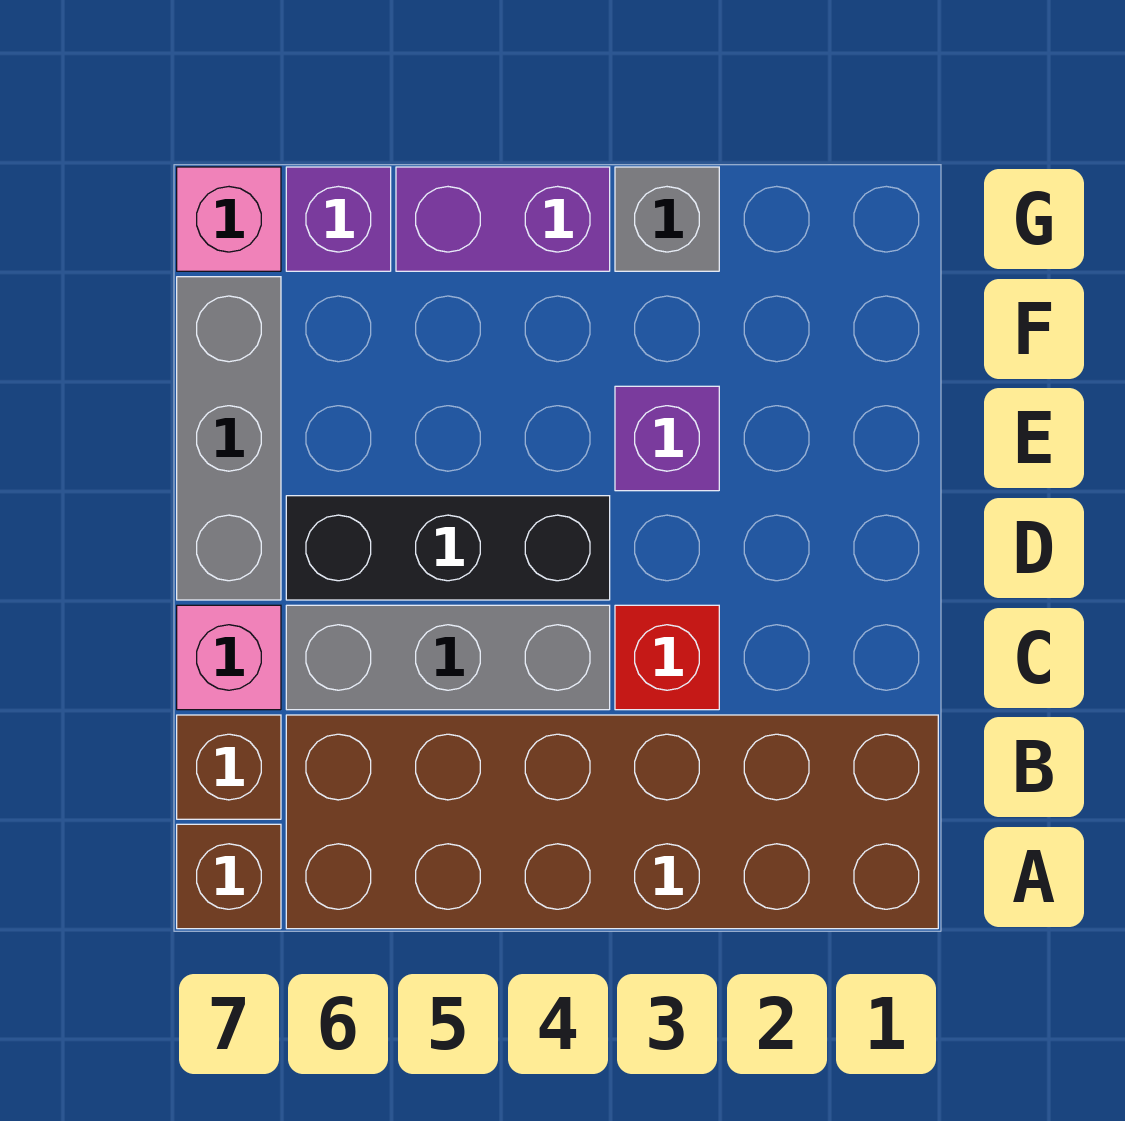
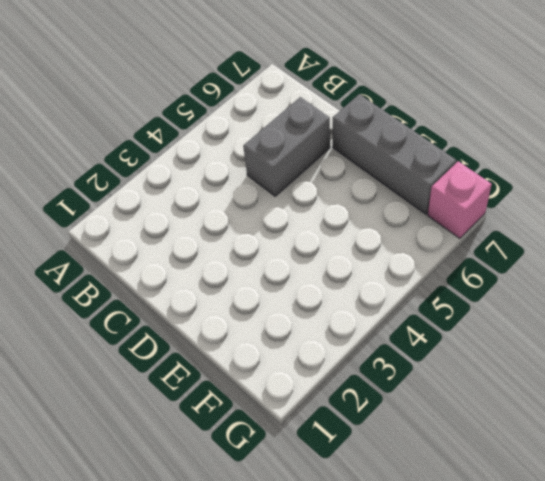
grey brick C5:C6 level 1 -> grey brick C4:C6 level 1
none -> brown brick A1:B6 level 1
none -> brown brick A7 level 1
none -> brown brick B7 level 1

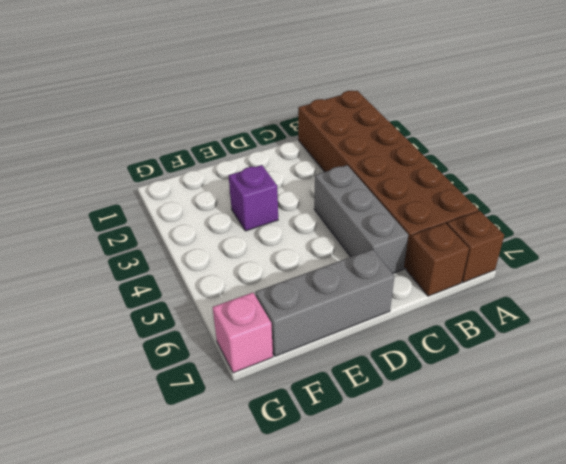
none -> red brick C3 level 1
none -> pink brick C7 level 1
none -> black brick D4:D6 level 1

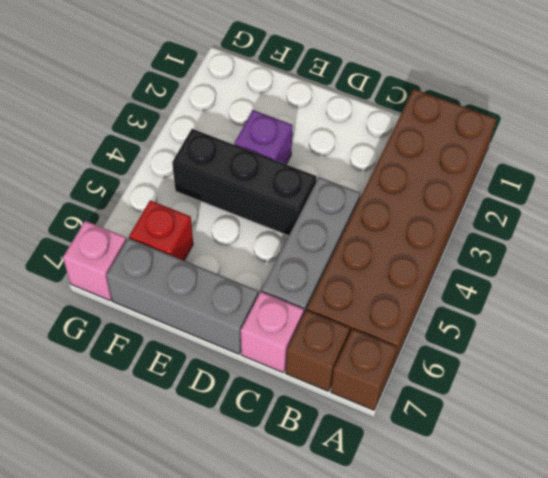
black brick D4:F4 level 1 -> black brick D4:D6 level 1
red brick F6 level 1 -> red brick C3 level 1
none -> grey brick G3 level 1
none -> purple brick G4:G5 level 1
none -> purple brick G6 level 1

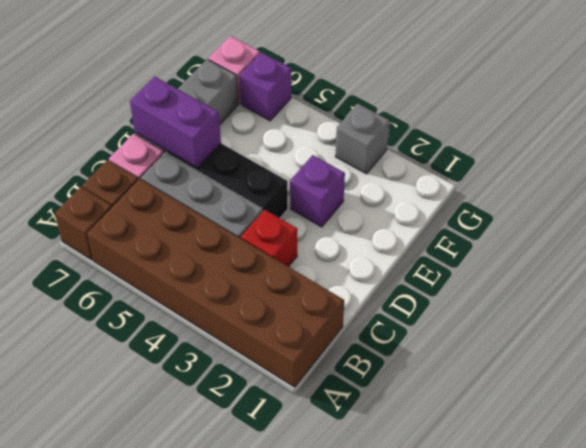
purple brick D6:D7 level 2 -> purple brick G4:G5 level 1

